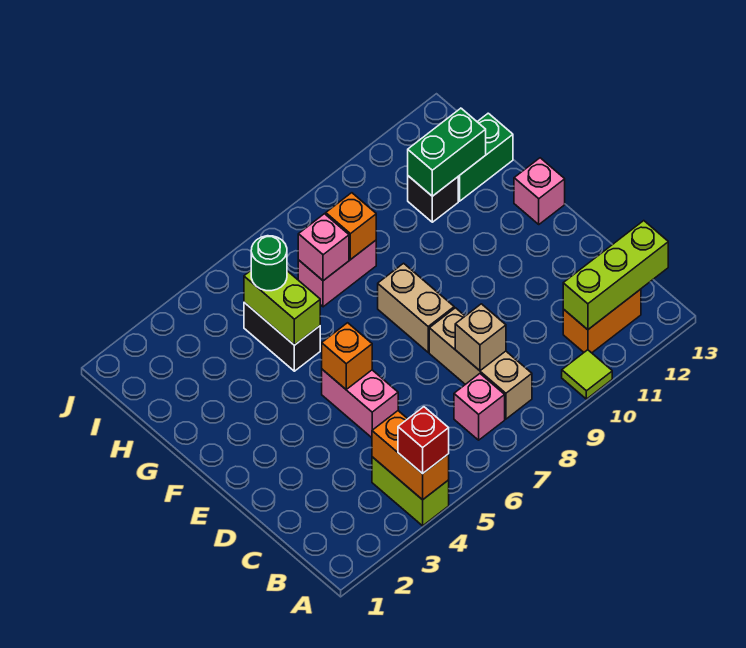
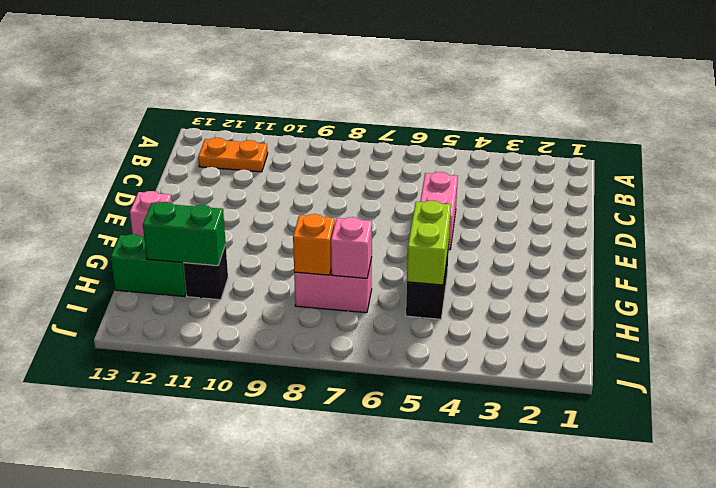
orange plate B11:B12 level 1 -> orange brick B11:B12 level 1
none -> lime brick A4:B4 level 1
none -> lime tile A10 level 1
none -> pink brick B7 level 1

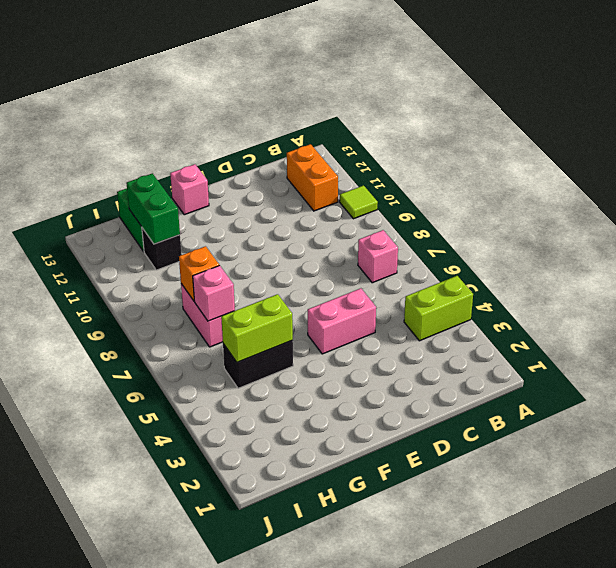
none -> tan brick B8:D8 level 1
none -> tan brick E8:F8 level 1
none -> orange brick A4:B4 level 2

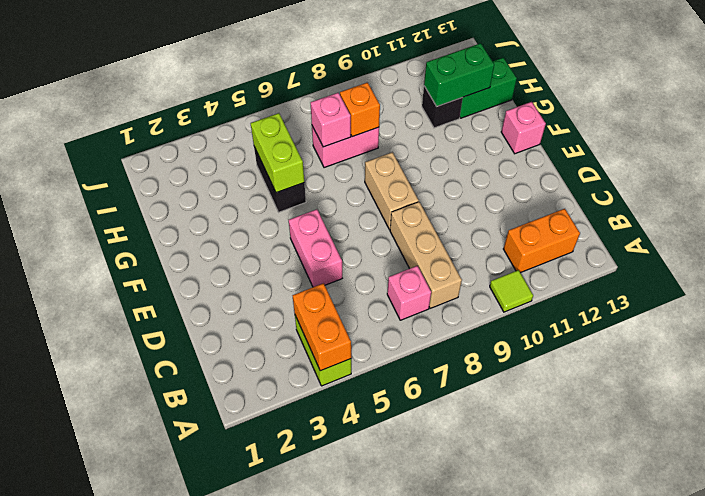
none -> lime brick B11:B13 level 2
none -> tan brick C8 level 2
none -> orange brick E5 level 2

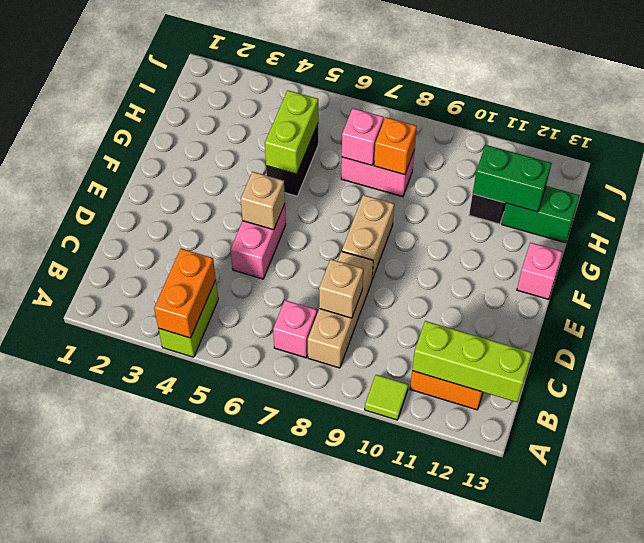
tan brick E5 level 2 -> orange brick E5 level 2
none -> red brick A4 level 3
none -> green round brick H5 level 3

